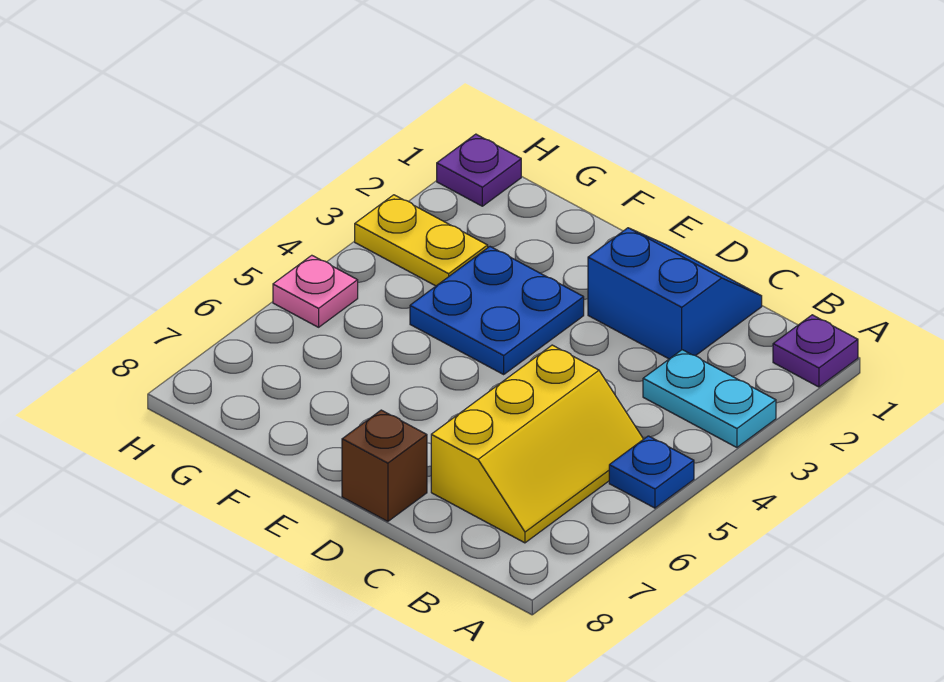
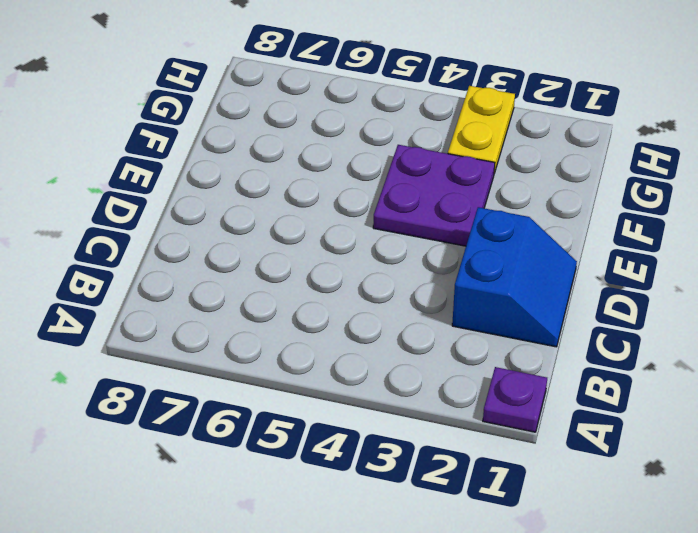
purple plate E3:F4 level 1 -> blue plate E3:F4 level 1
none -> cyan plate A3:B3 level 1
none -> blue plate A5 level 1

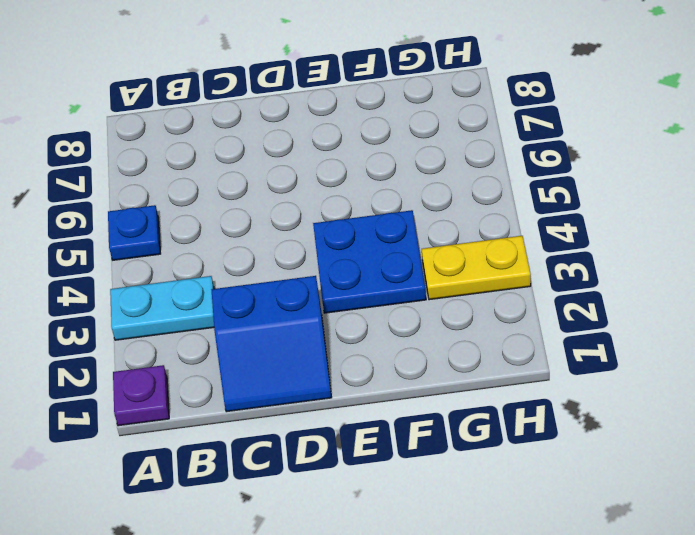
none -> yellow slope B5:C7 level 1 top C
none -> brown brick D8 level 1

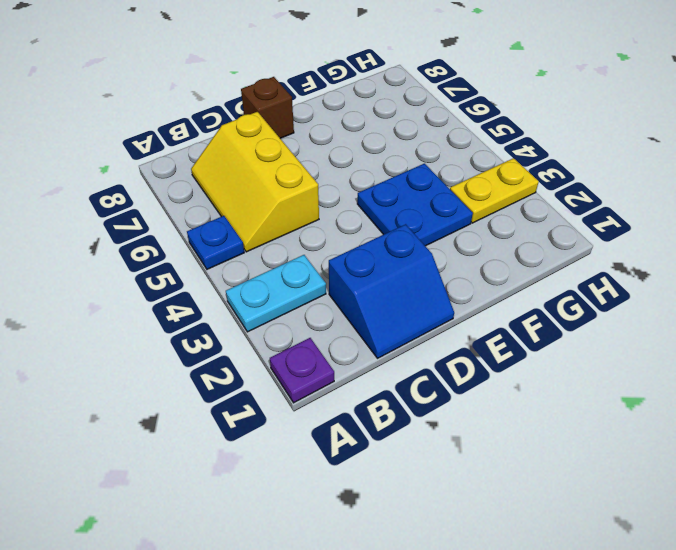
none -> purple plate H1 level 1
none -> pink plate H5 level 1

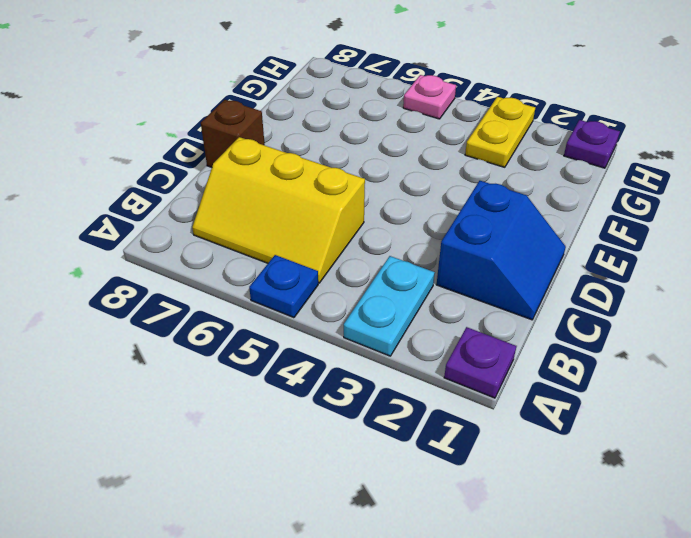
none -> blue plate E3:F4 level 1

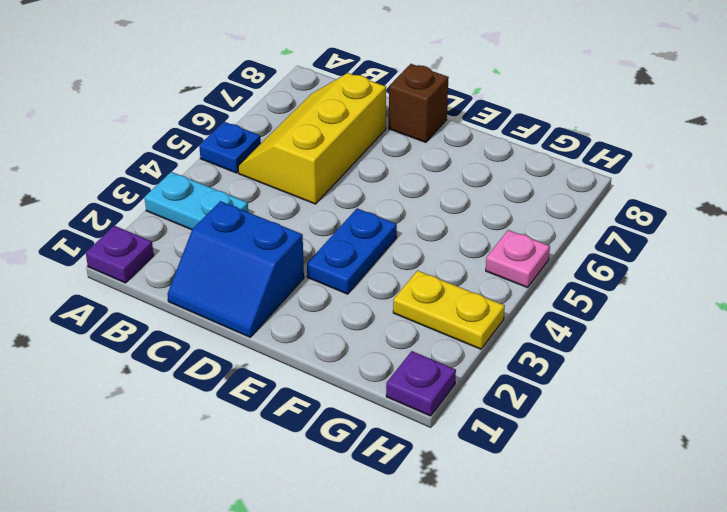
blue plate E3:E4 level 1 -> blue plate E3:F4 level 1

